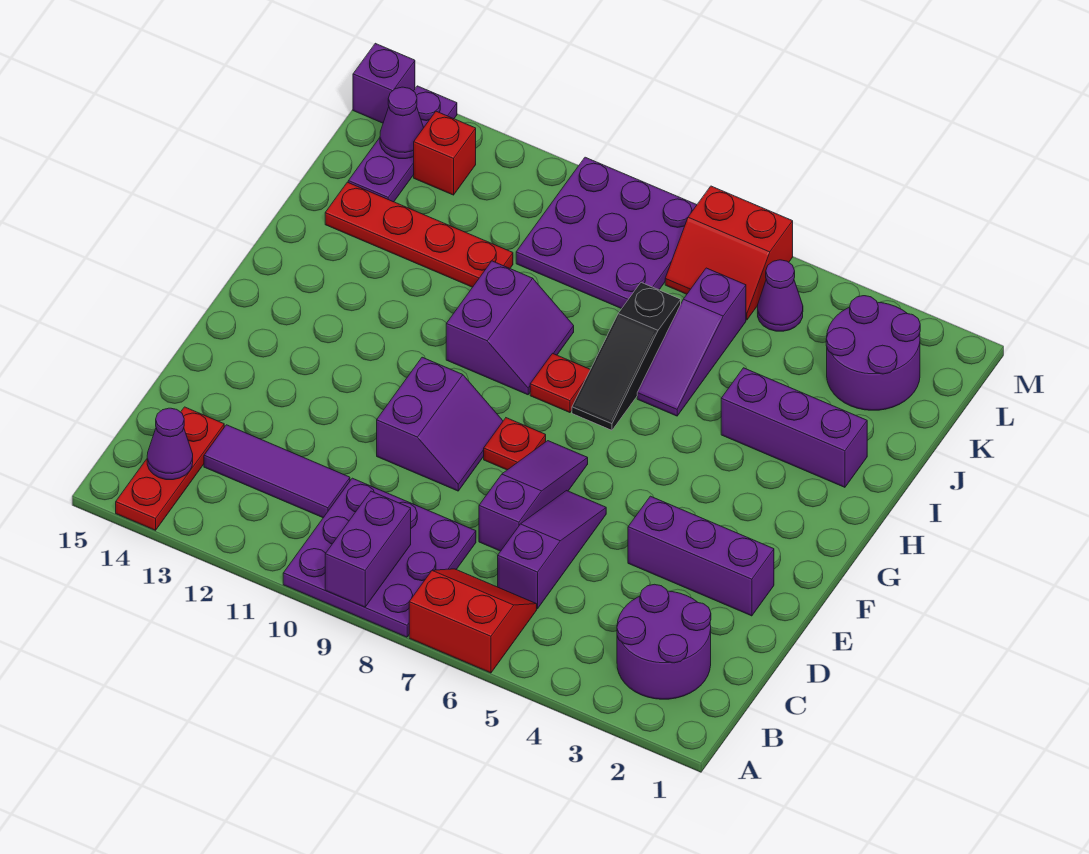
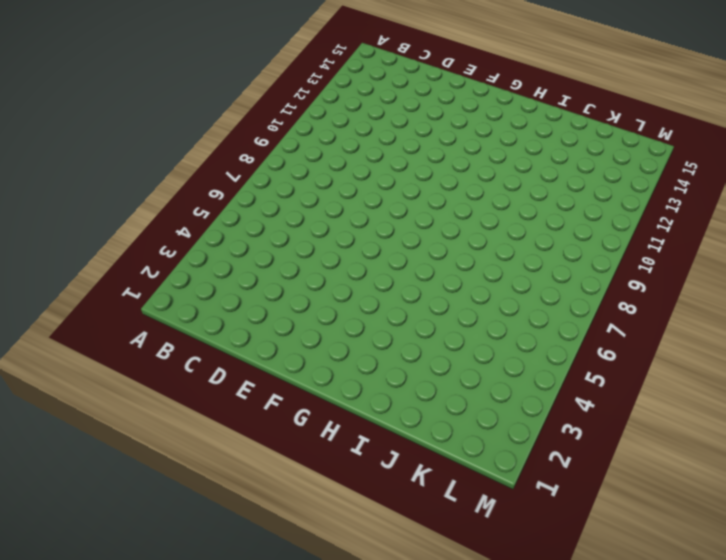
none -> red slope A6:B7 level 1 top A
none -> purple plate A8:C10 level 1
none -> red plate A14:C14 level 1

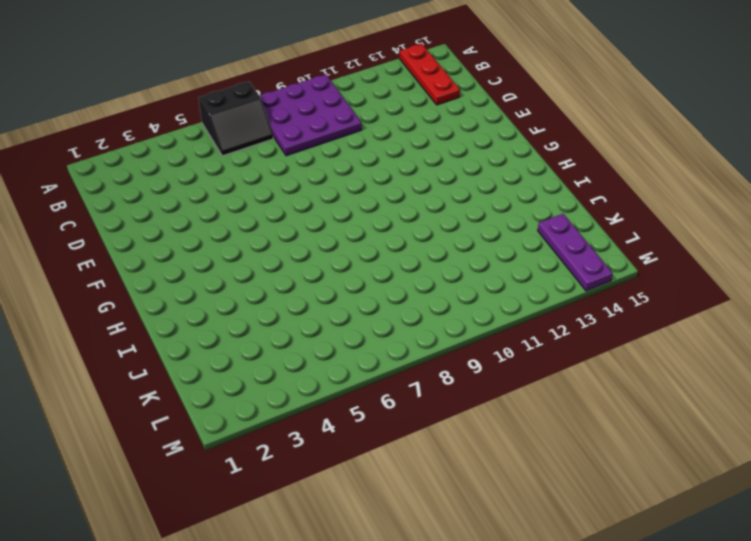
black slope A6:B7 level 1 top A -> red slope A6:B7 level 1 top A
none -> purple round brick B2:C3 level 1
none -> purple slope C6:E6 level 1 top C
none -> purple tile C11:C13 level 1

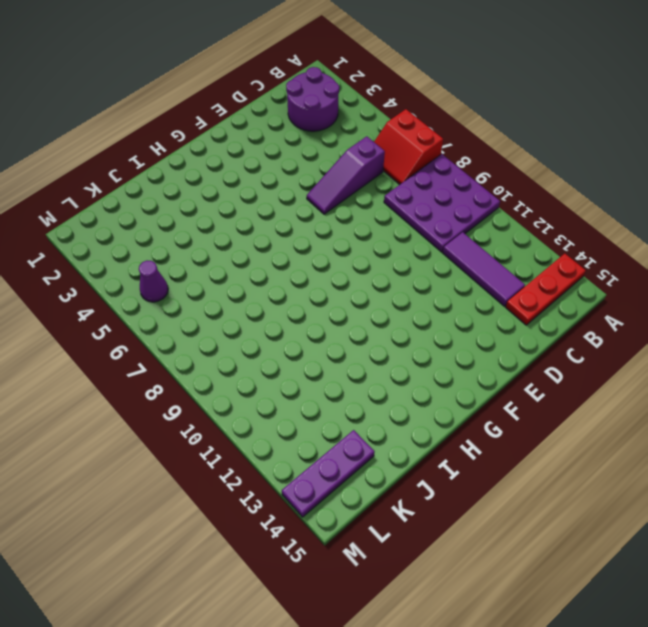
none -> purple slope D7:F7 level 1 top D
none -> purple brick E2:E4 level 1
none -> purple slope E9:F10 level 1 top 10

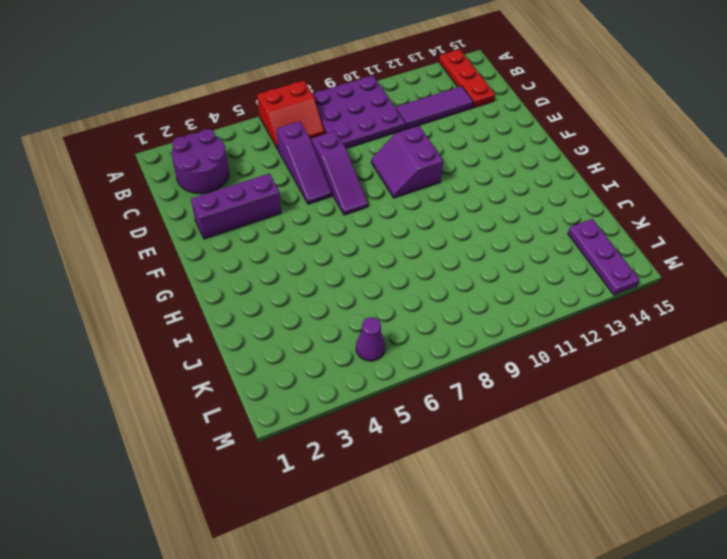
none -> red plate F8 level 1
none -> black slope H7:J7 level 1 top J
none -> red plate H8 level 1

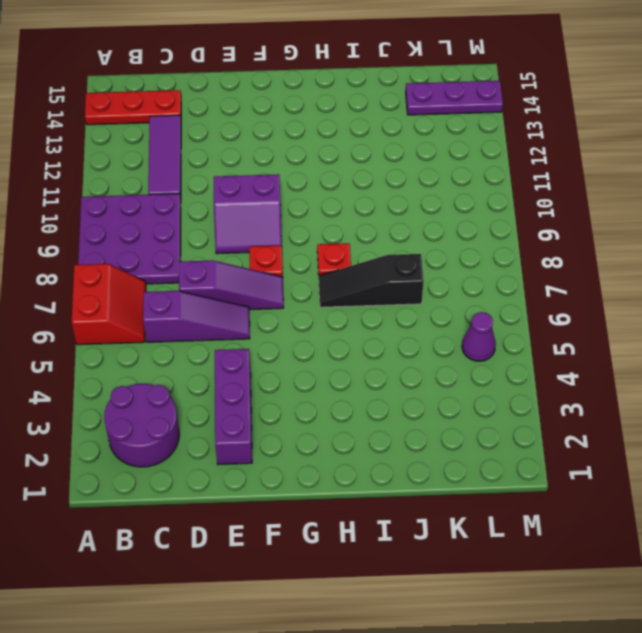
none -> purple slope H9:I10 level 1 top 10
none -> purple brick I2:I4 level 1
none -> purple slope I6:K6 level 1 top K

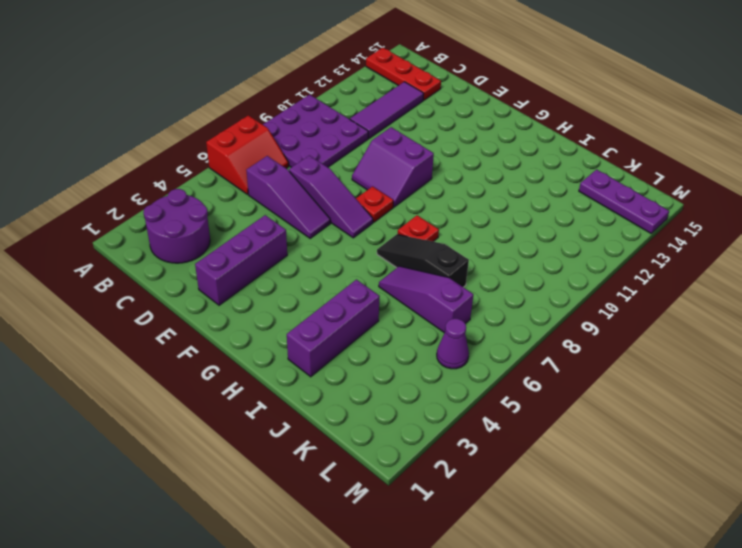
none -> purple slope H9:I10 level 1 top 10
none -> red plate J11:J14 level 1
none -> purple round brick K2:L3 level 1

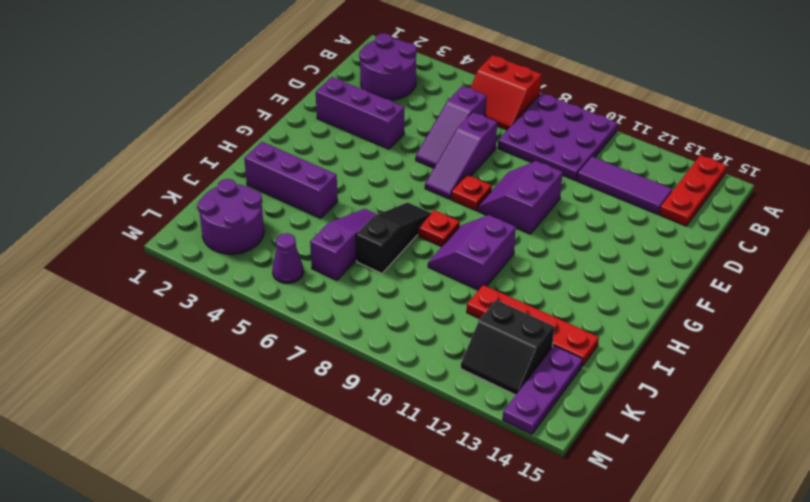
black slope K12:L13 level 1 top K -> red brick L13 level 1
none -> purple plate K8:M10 level 1
none -> red slope L6:M7 level 1 top M
none -> purple brick M15 level 1

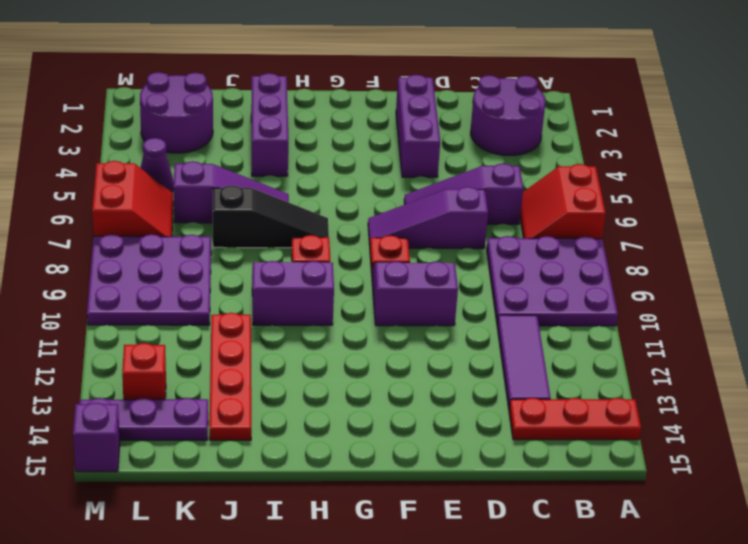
none -> purple brick A9:B9 level 2
none -> purple cone B14 level 2
none -> purple cone L14 level 2

